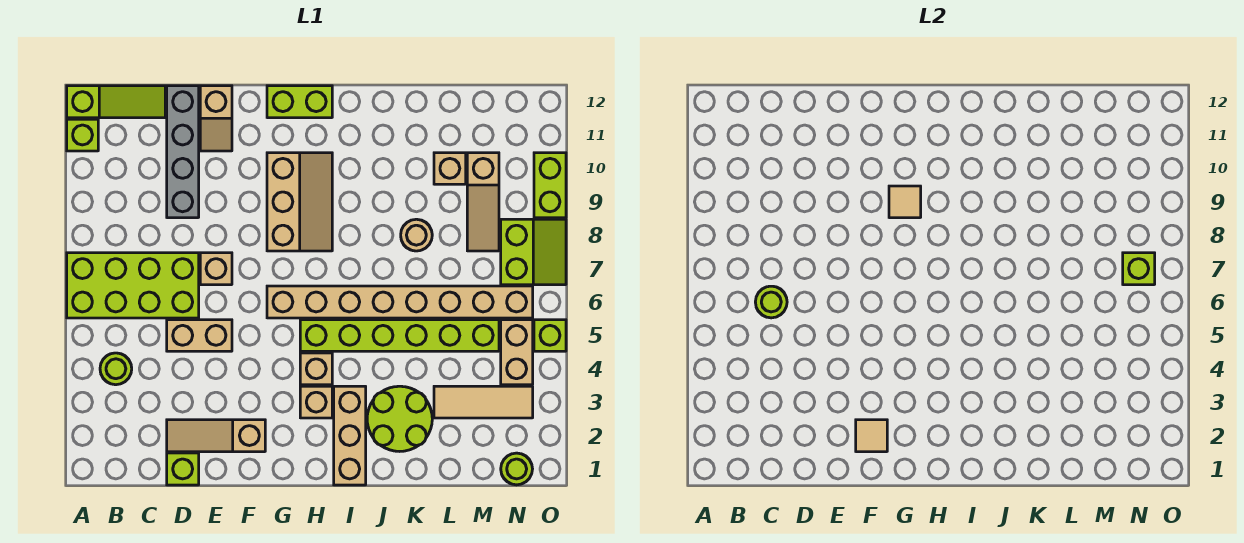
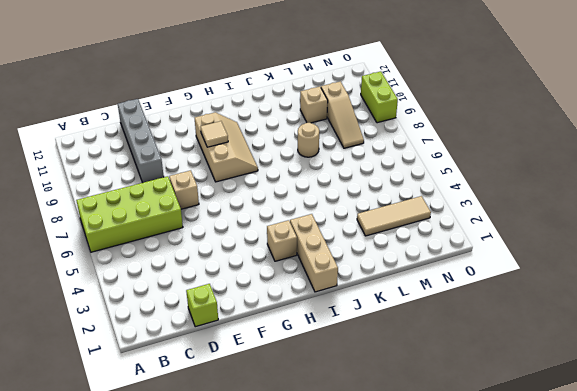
none -> lime brick A11 level 1
none -> lime slope A12:C12 level 1 top A
none -> lime round brick B4 level 1
none -> tan slope D2:F2 level 1 top F

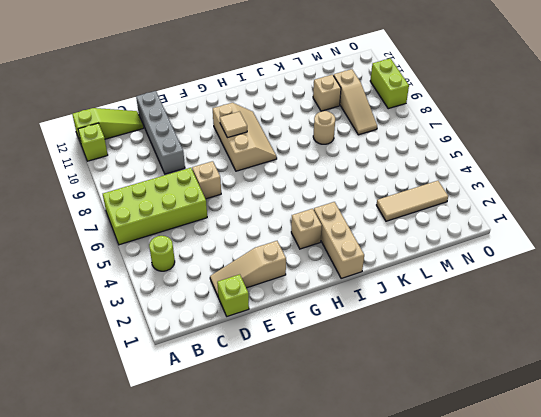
none -> tan brick D5:E5 level 1
none -> tan slope E11:E12 level 1 top 12
none -> tan brick G6:N6 level 1
none -> lime brick G12:H12 level 1

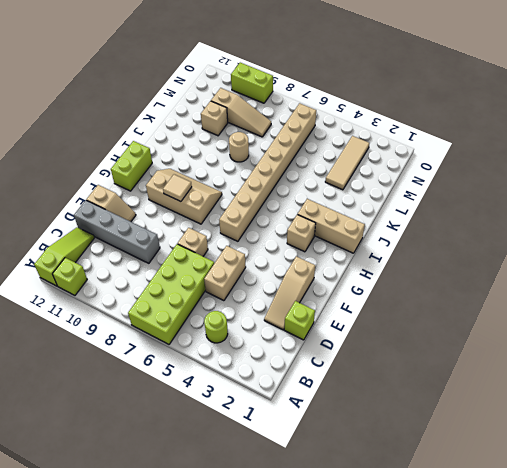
none -> tan brick H4 level 1
none -> lime brick H5:M5 level 1
none -> lime round brick J2:K3 level 1
none -> lime round brick N1 level 1

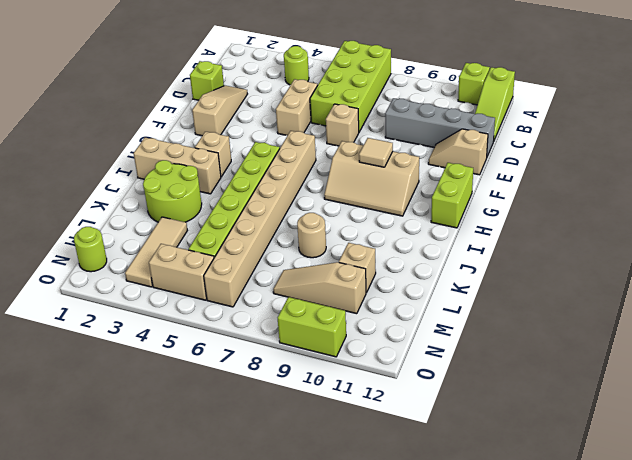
none -> tan brick H4 level 1
none -> lime slope N7:O8 level 1 top N
none -> lime brick O5 level 1
none -> lime round brick C6 level 2

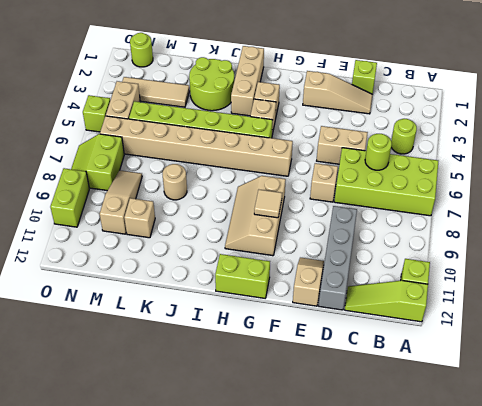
none -> tan tile F2 level 2
none -> lime brick N7 level 2

